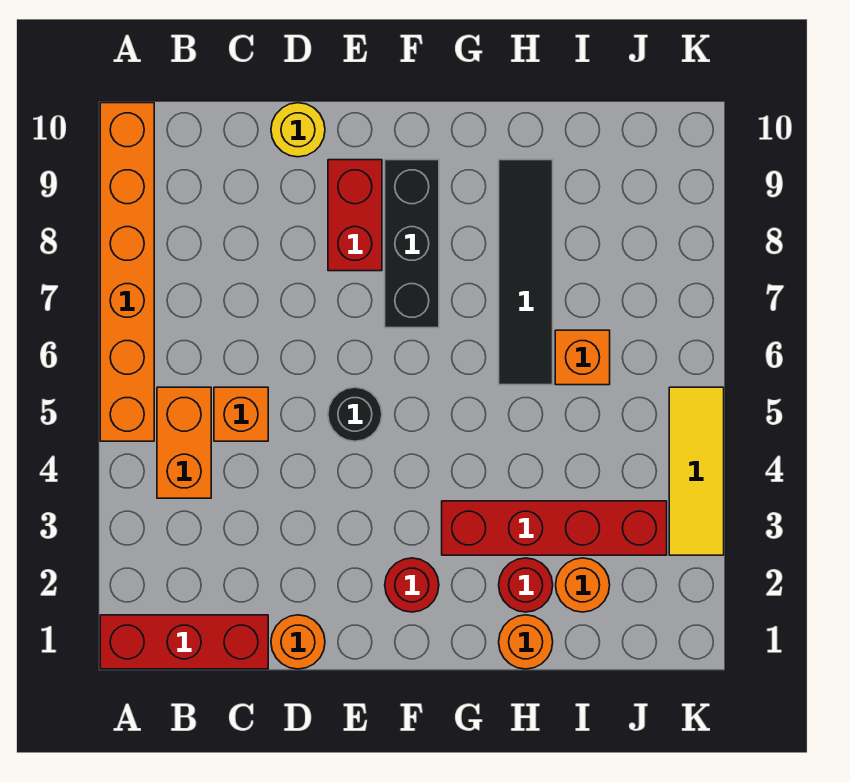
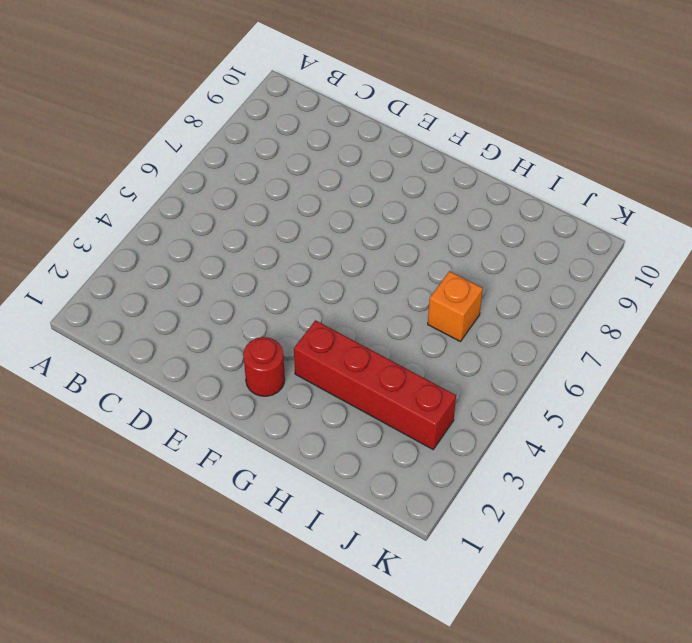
none -> red brick A1:C1 level 1
none -> orange brick A5:A10 level 1
none -> orange brick B4:B5 level 1

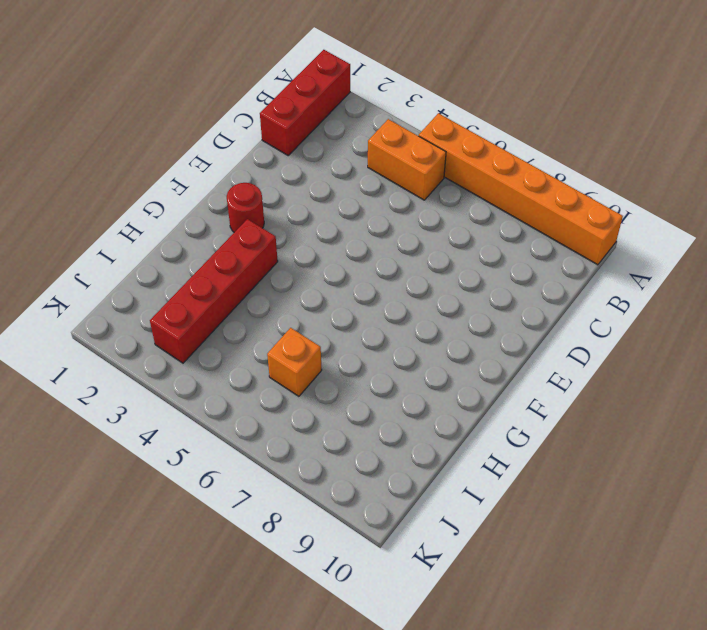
none -> orange brick C5 level 1
none -> orange round brick D1 level 1
none -> yellow round brick D10 level 1

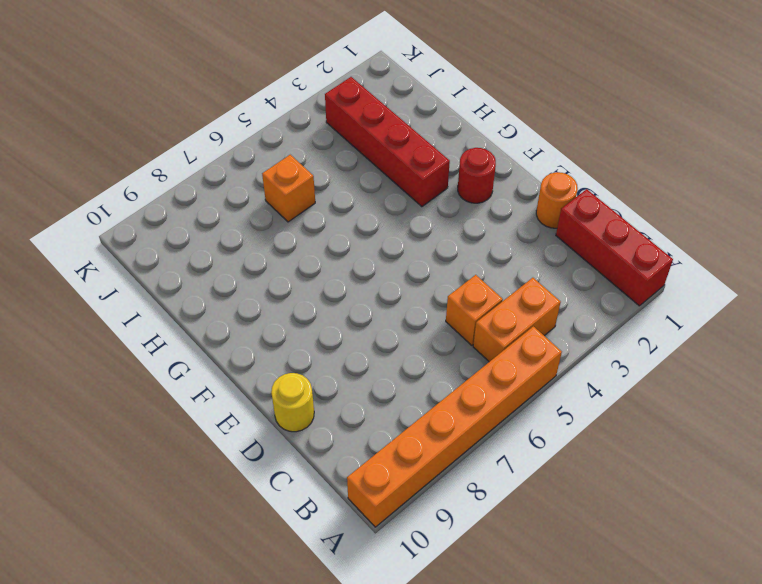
none -> black round brick E5 level 1
none -> red brick E8:E9 level 1
none -> black brick F7:F9 level 1

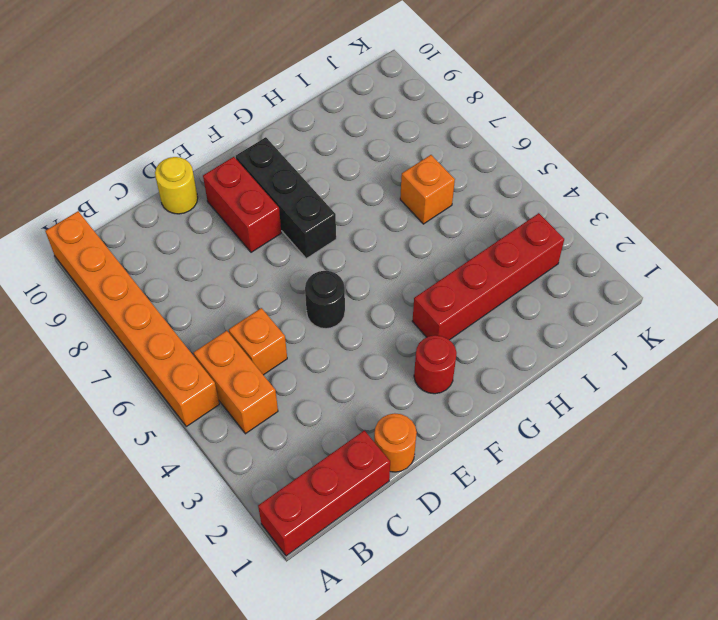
none -> orange round brick H1 level 1
none -> red round brick H2 level 1
none -> black tile H6:H9 level 1

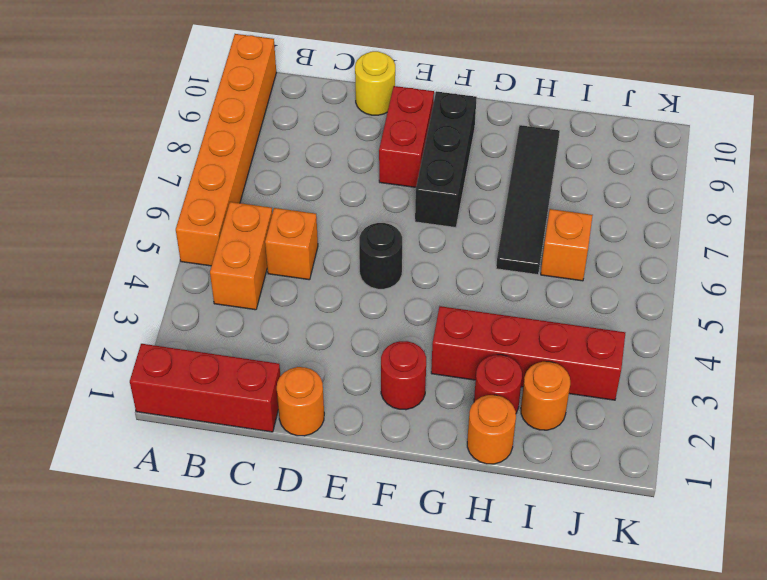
none -> yellow tile K3:K5 level 1

